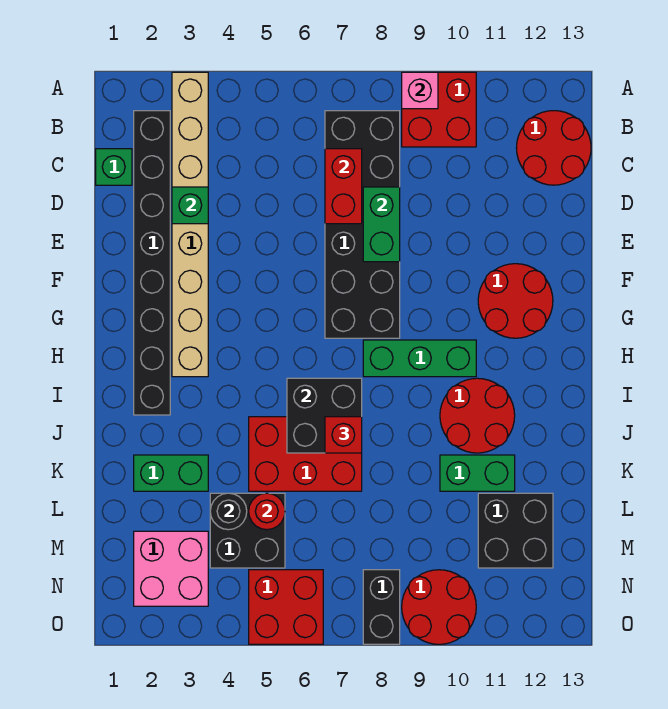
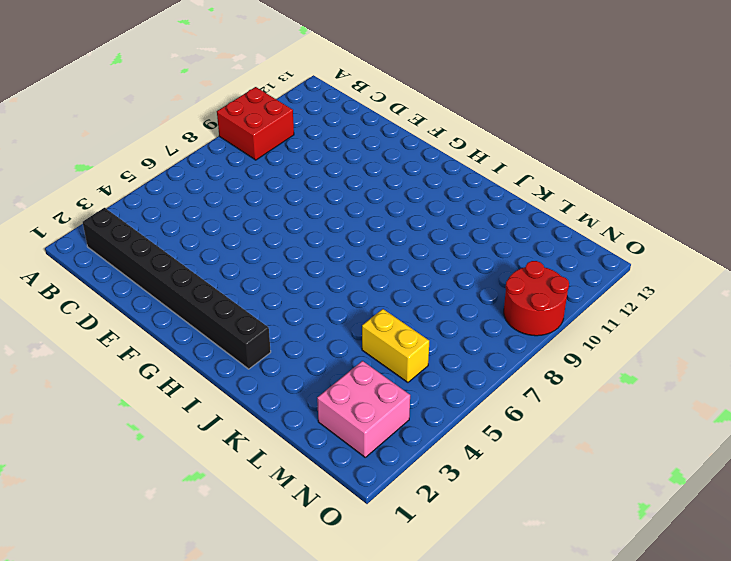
yellow brick L5:M5 level 1 -> black brick L4:M5 level 1
none -> tan brick A3:H3 level 1
none -> black brick B7:G8 level 1
none -> red round brick B12:C13 level 1

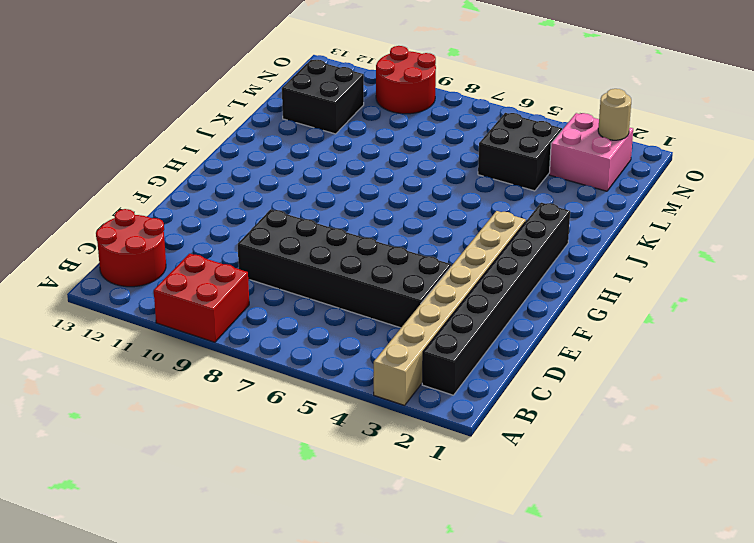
black brick D4:E9 level 1 -> black brick B7:G8 level 1
tan round brick N2 level 2 -> none
none -> green brick C1 level 1
none -> red round brick F11:G12 level 1
none -> green brick H8:H10 level 1

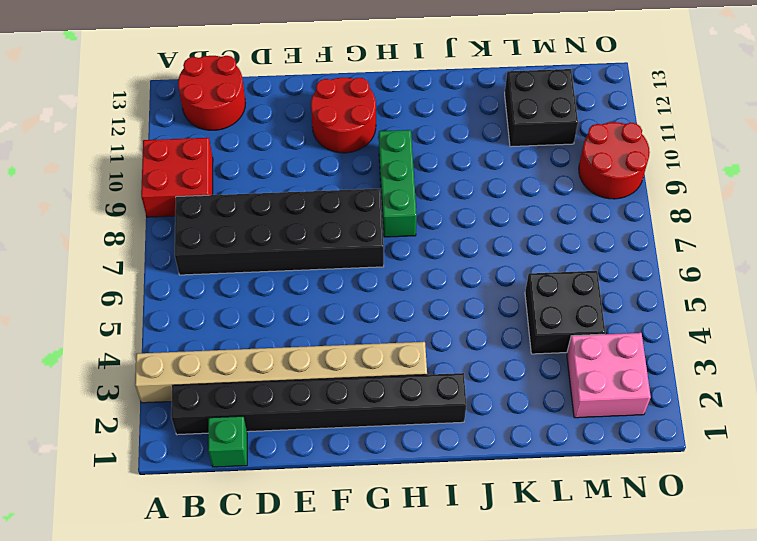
none -> red round brick I10:J11 level 1
none -> red brick J5:K7 level 1
none -> green brick K2:K3 level 1

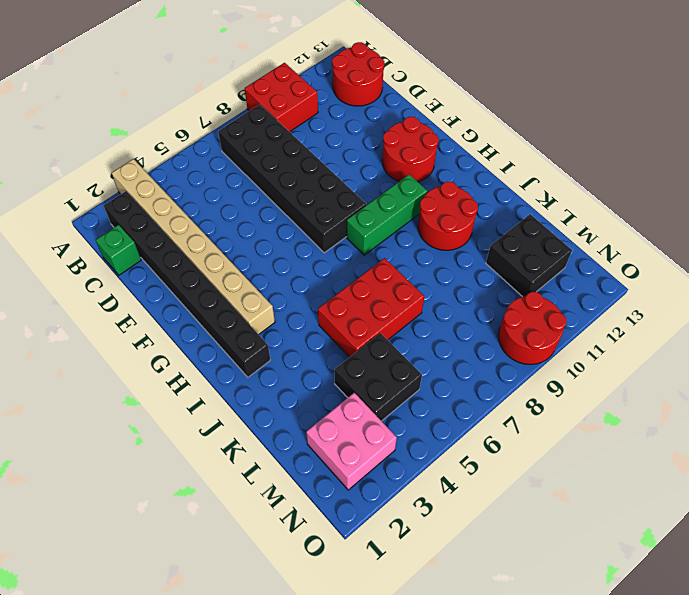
none -> green brick K2:K3 level 1
none -> green brick K10:K11 level 1
none -> red brick N5:O6 level 1

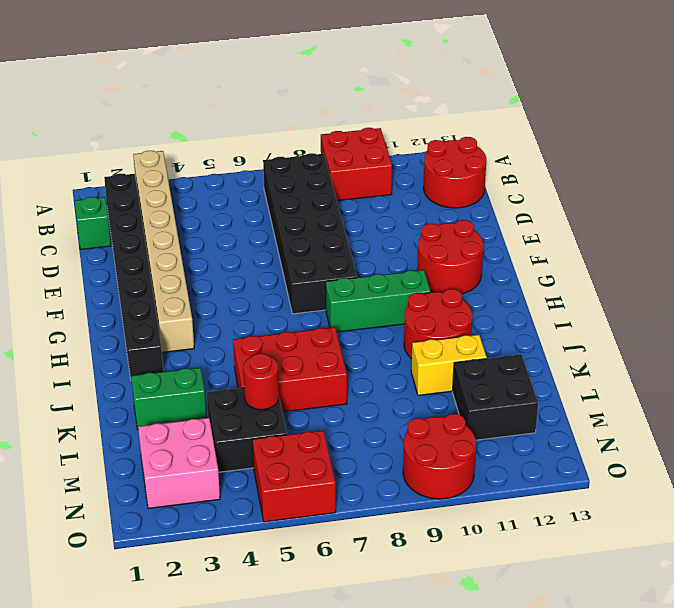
yellow brick K10:K11 level 1 -> green brick K10:K11 level 1
none -> black brick N8:O8 level 1
none -> pink brick A9 level 2
none -> red brick C7:D7 level 2

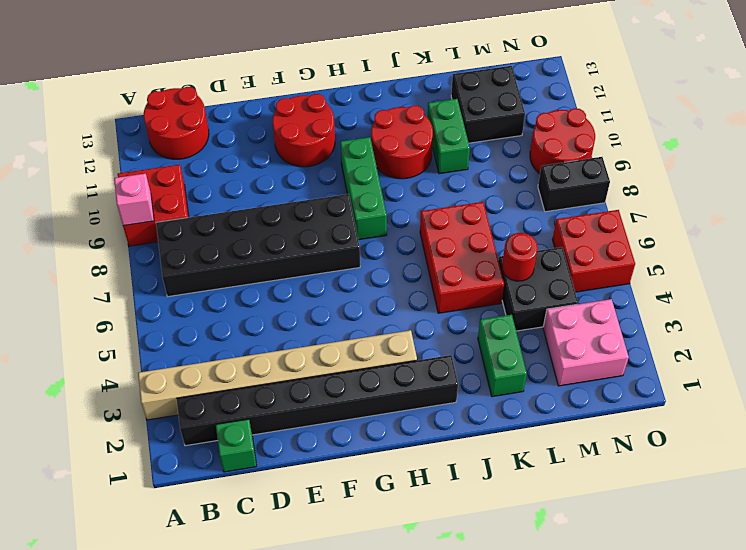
none -> red brick C7:D7 level 2
none -> green brick D3 level 2
none -> green brick D8:E8 level 2

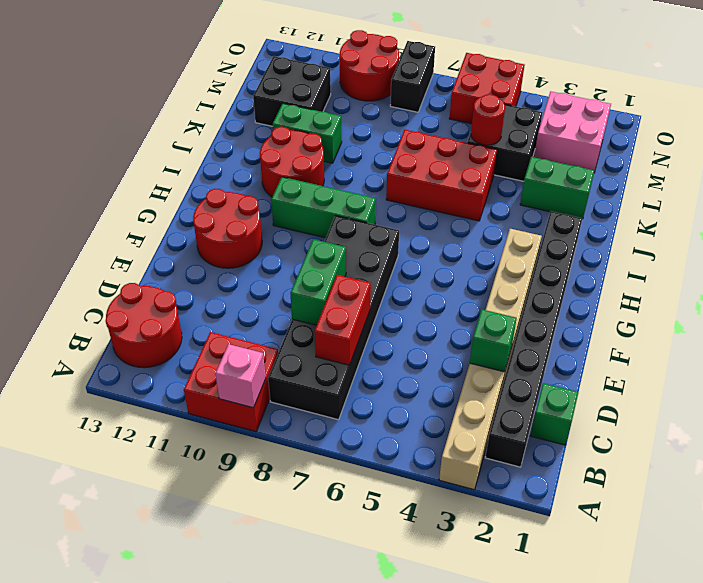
none -> black brick I6:J7 level 2
none -> black round brick L4 level 2
none -> red brick J7 level 3

